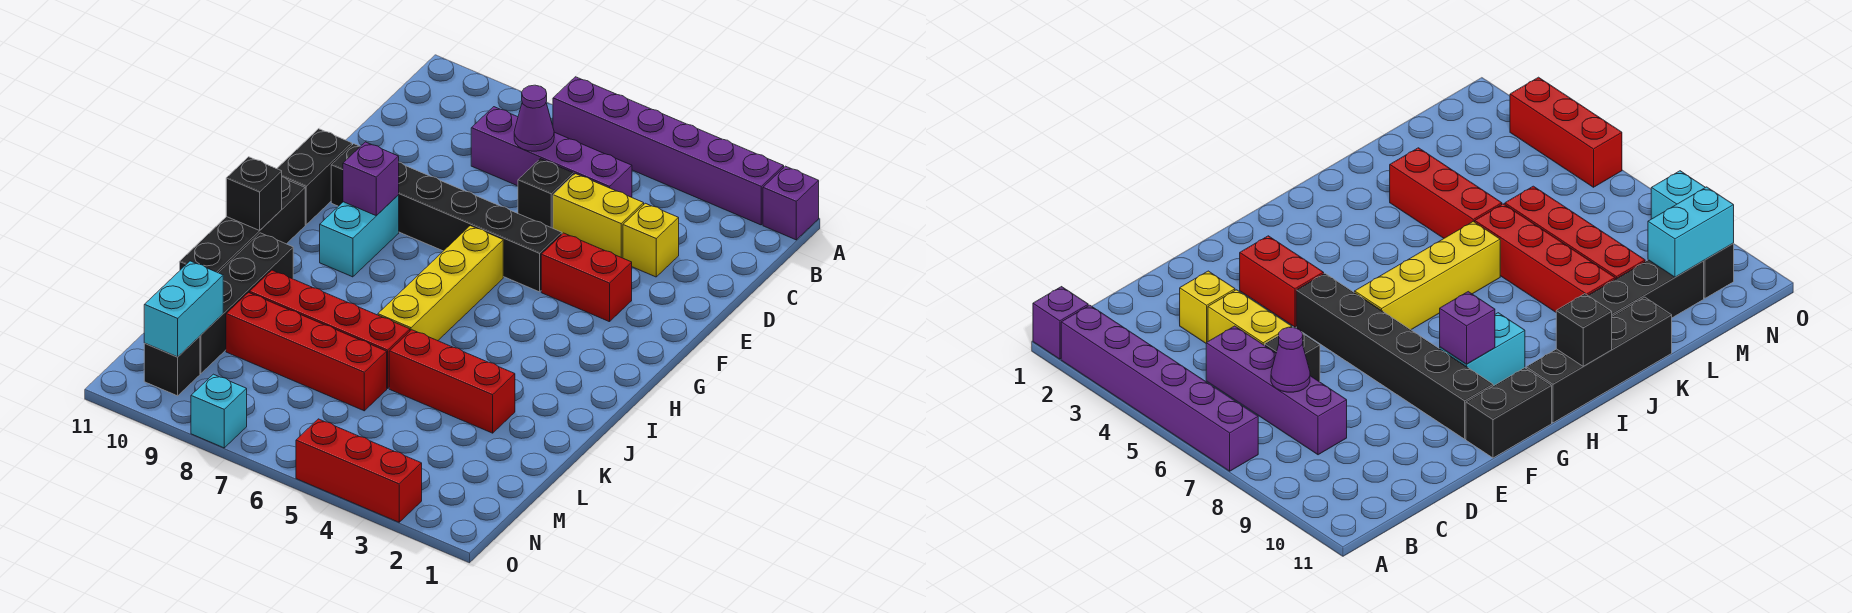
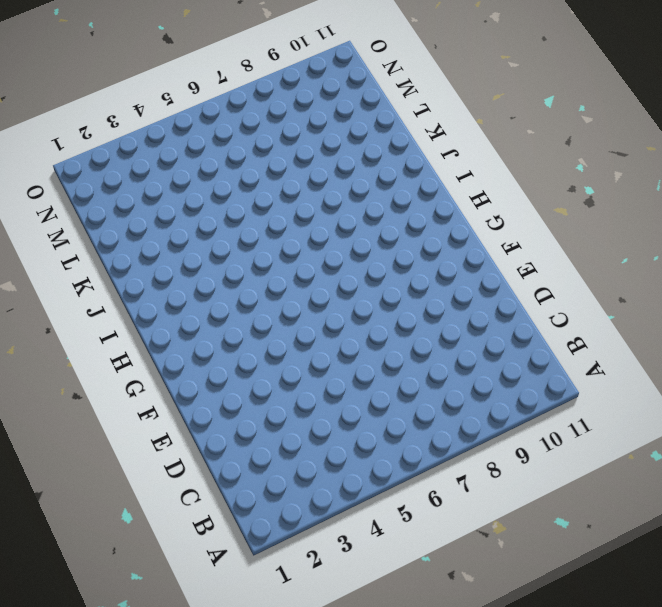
none -> purple brick A1 level 1
none -> purple brick A2:A7 level 1
none -> purple brick C5:C8 level 1

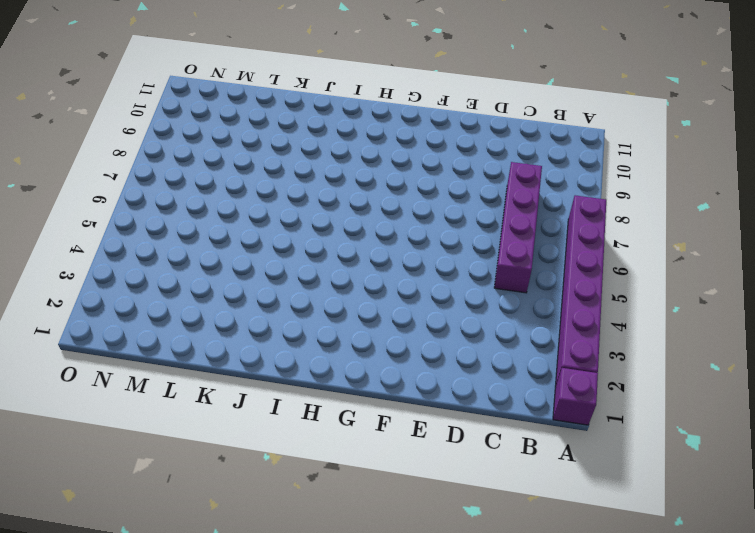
none -> yellow brick D3 level 1
none -> yellow brick D4:D5 level 1
none -> black brick D6 level 1

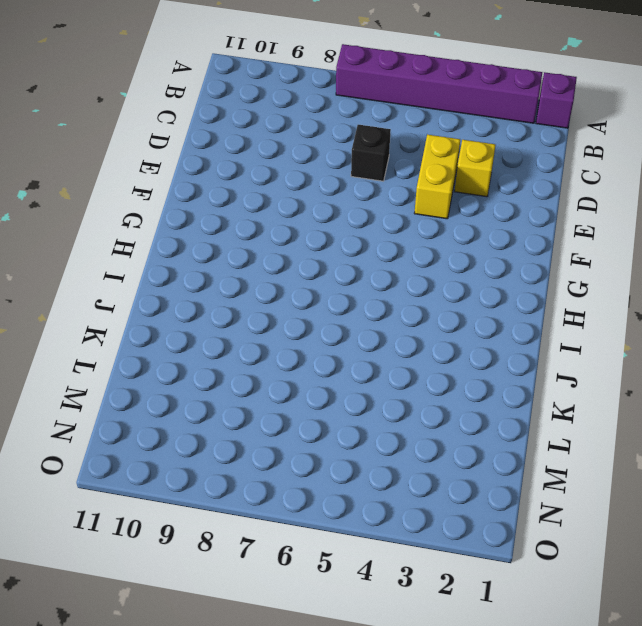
yellow brick D4:E4 level 1 -> yellow brick D4:D5 level 1
none -> purple brick C5:C8 level 1
none -> red brick F3:F4 level 1
none -> black brick F5:F10 level 1

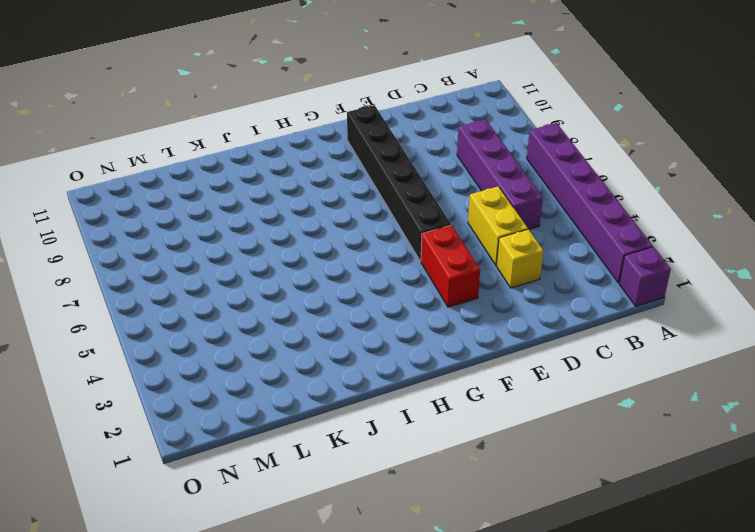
none -> black brick D6 level 1
none -> black brick F11:G11 level 1
none -> yellow brick G6:J6 level 1

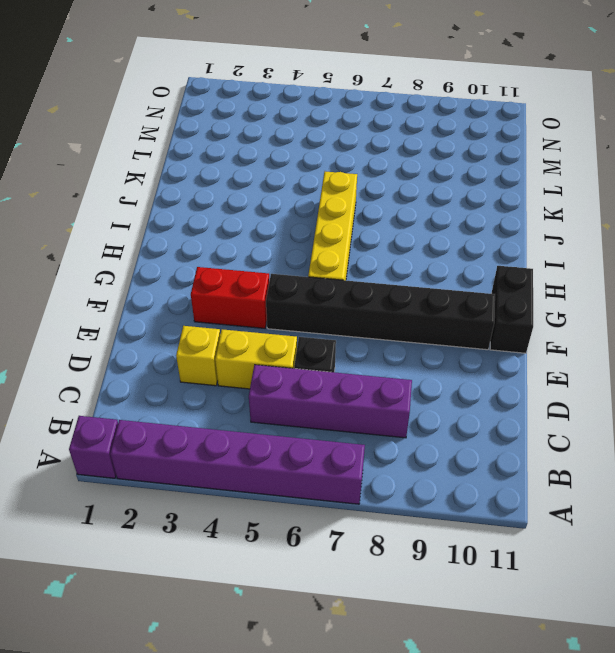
none -> cyan brick G9:H9 level 1
none -> black brick H11:K11 level 1
none -> black brick J10:M10 level 1

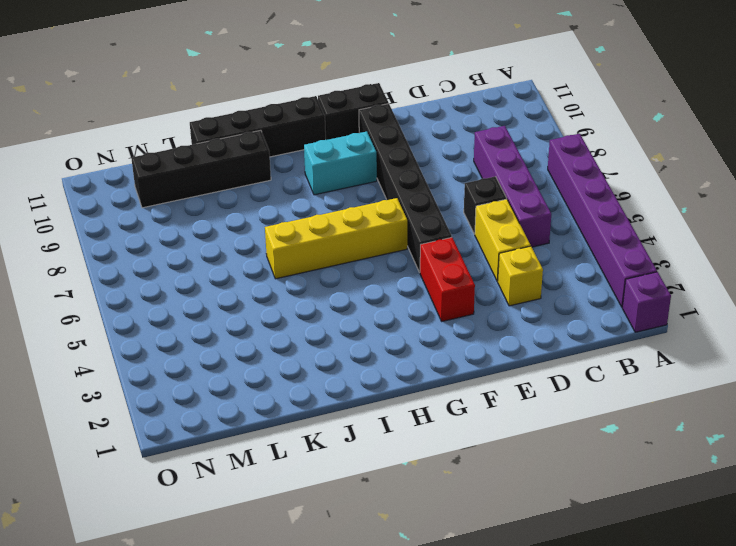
none -> red brick K3:K5 level 1
none -> red brick K6:K9 level 1
none -> red brick L6:L9 level 1

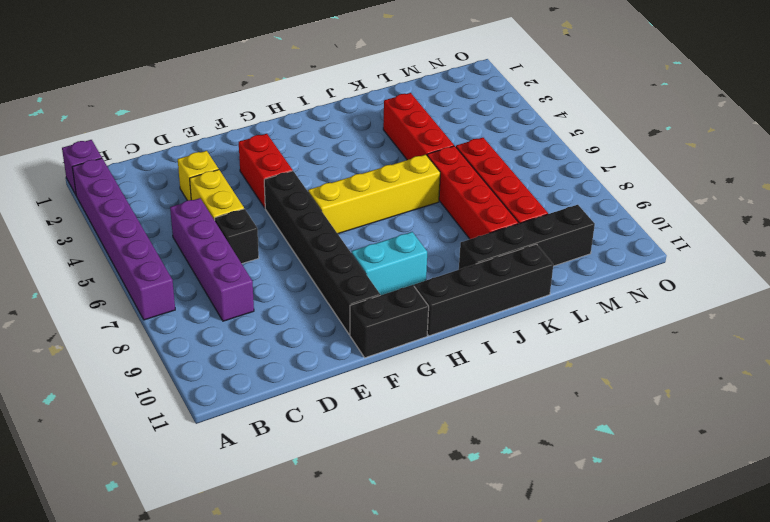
none -> black brick N10 level 1
none -> red brick O3:O5 level 1
none -> cyan brick O8 level 1

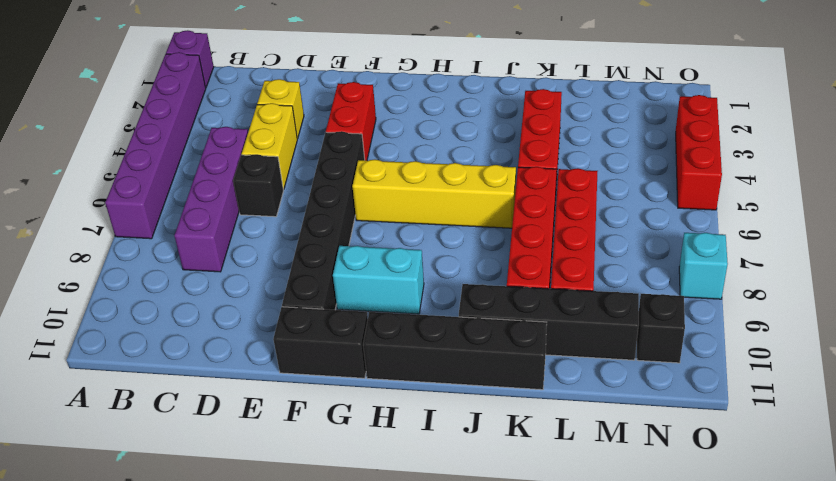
none -> purple cone C7 level 2
none -> purple brick G9 level 2
none -> black brick I11 level 2

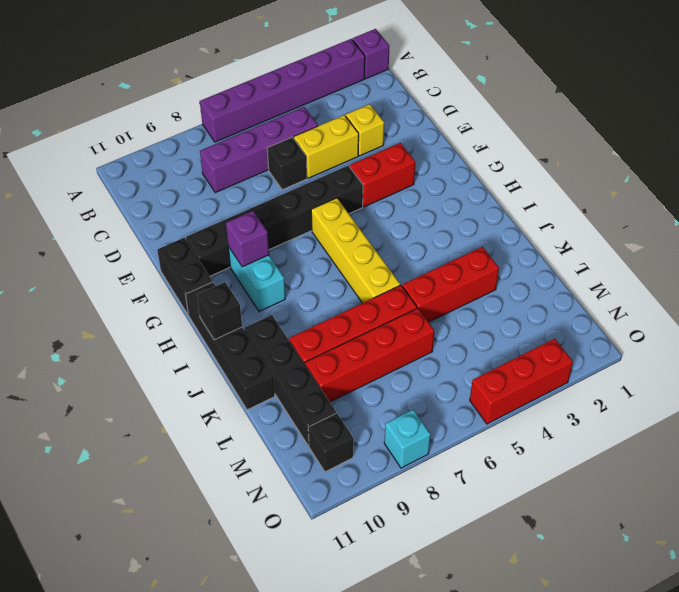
none -> purple cone C7 level 2
none -> cyan brick M10:N10 level 2

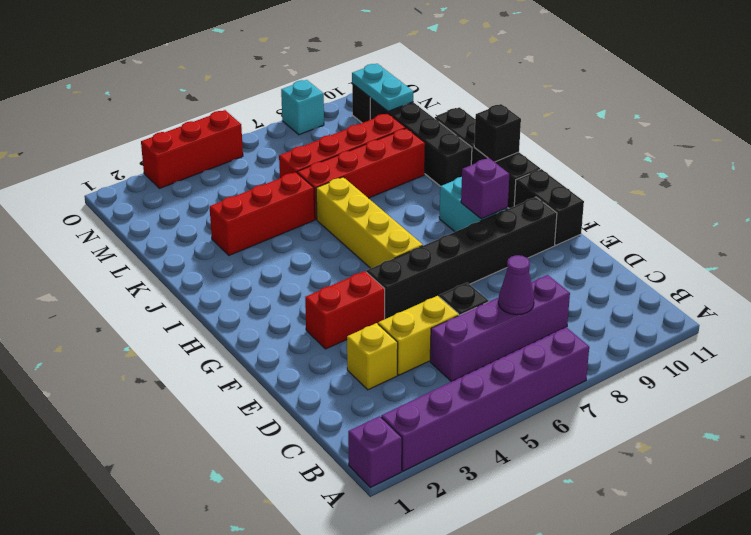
cyan plate M10:N10 level 2 -> cyan brick M10:N10 level 2

